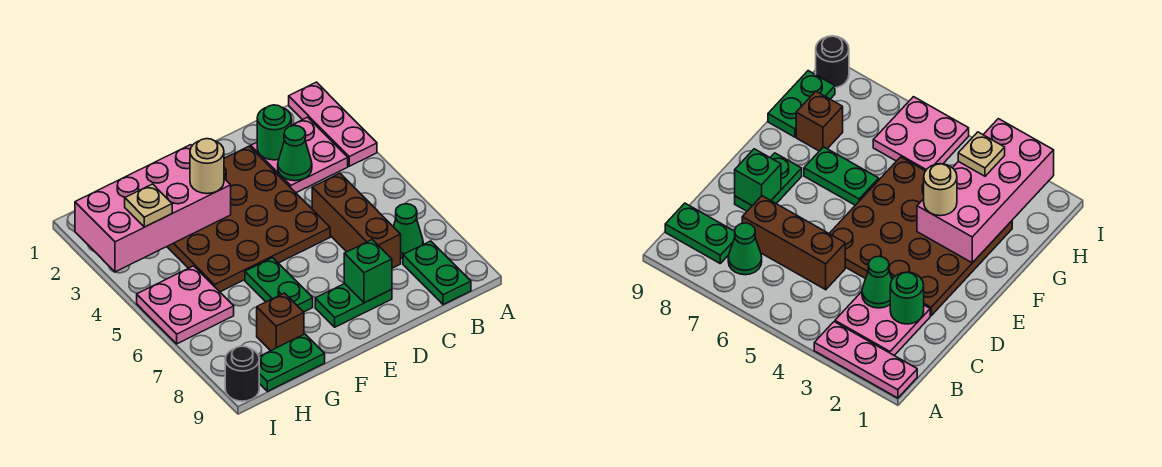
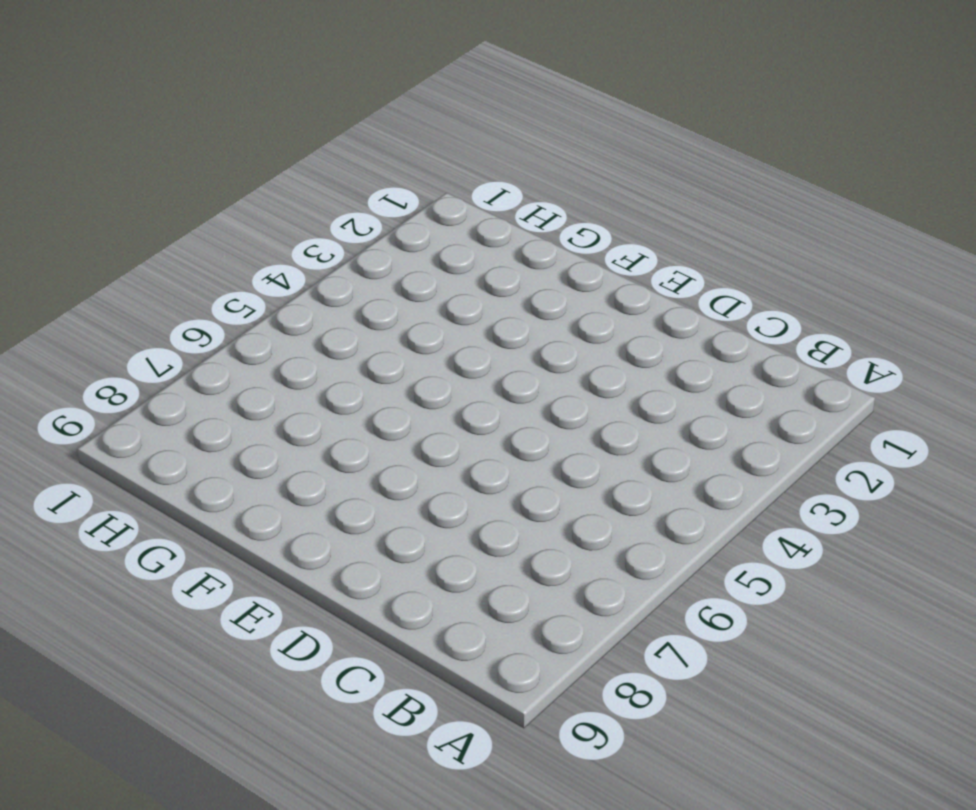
none -> pink plate A1:A3 level 1
none -> pink plate B2:C3 level 1
none -> green cone B7 level 1

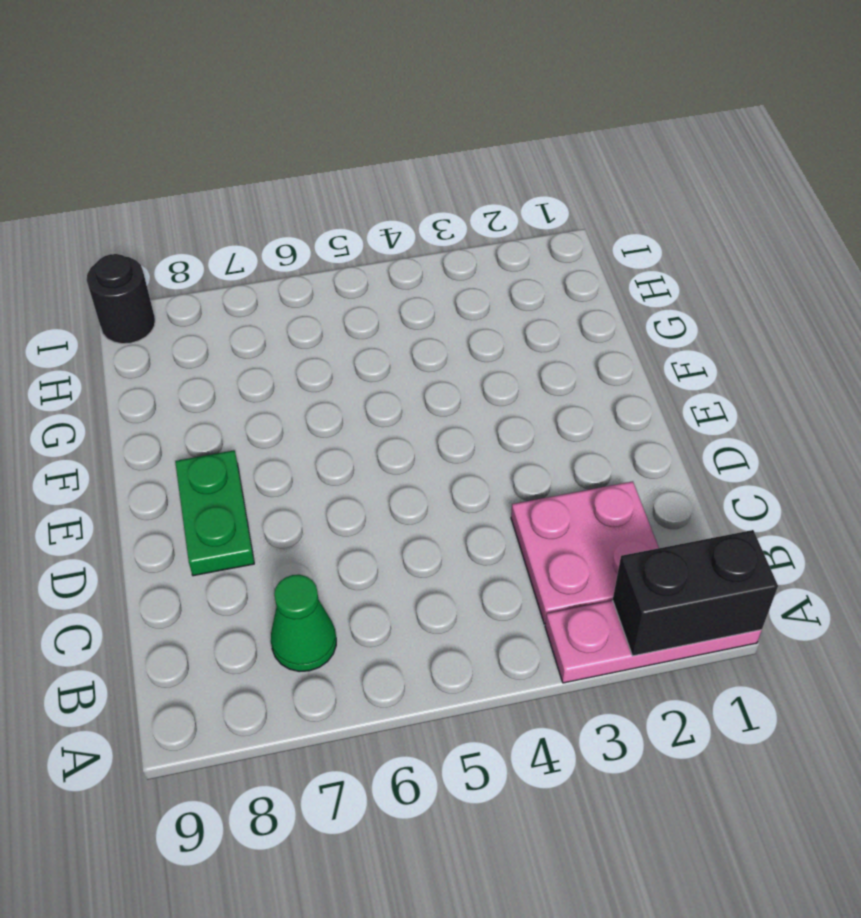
black brick A1:A2 level 2 -> none
none -> green plate B8:B9 level 1
none -> brown brick C5:C7 level 1
none -> brown plate D2:G5 level 1

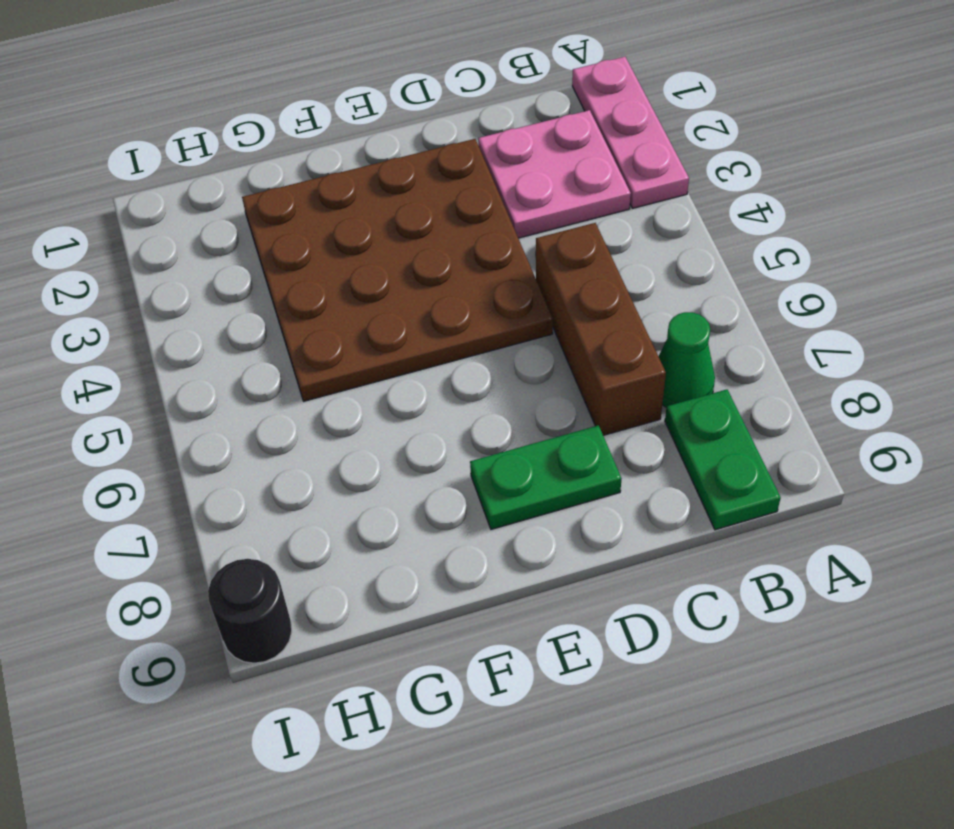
none -> green plate F6:F7 level 1
none -> brown brick G8 level 1
none -> green plate G9:H9 level 1

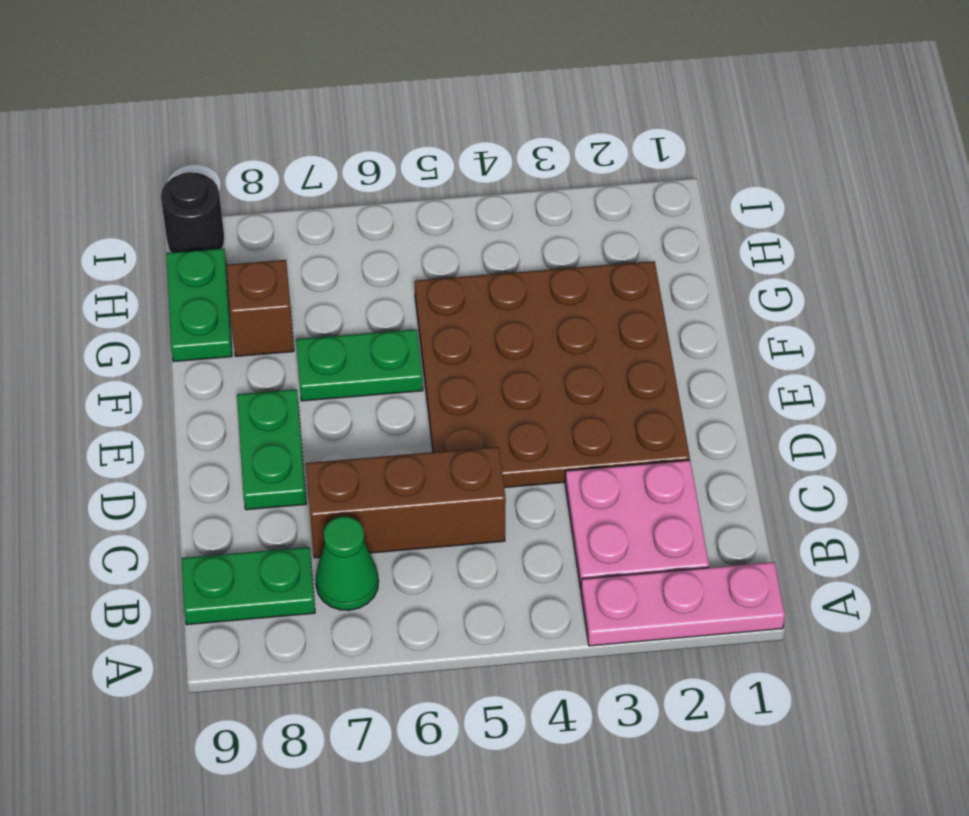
none -> pink plate H5:I6 level 1
none -> green round brick C2 level 2
none -> green cone C3 level 2

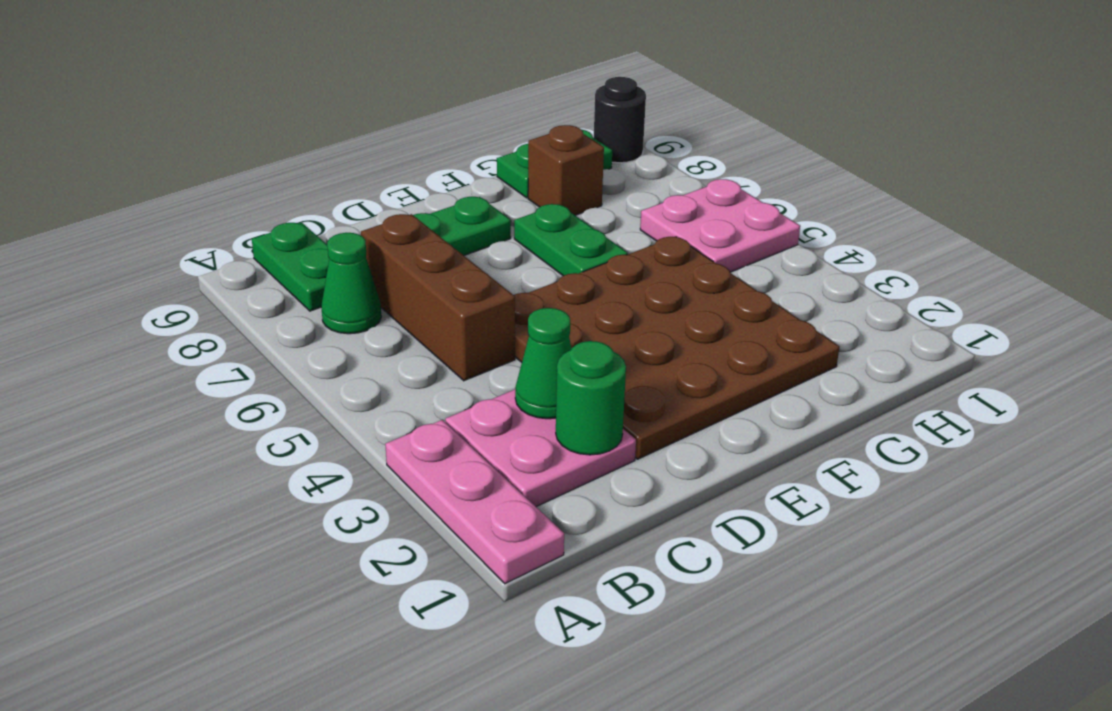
none -> green brick D8 level 2
none -> pink brick F2:I3 level 2
none -> tan round brick F3 level 3

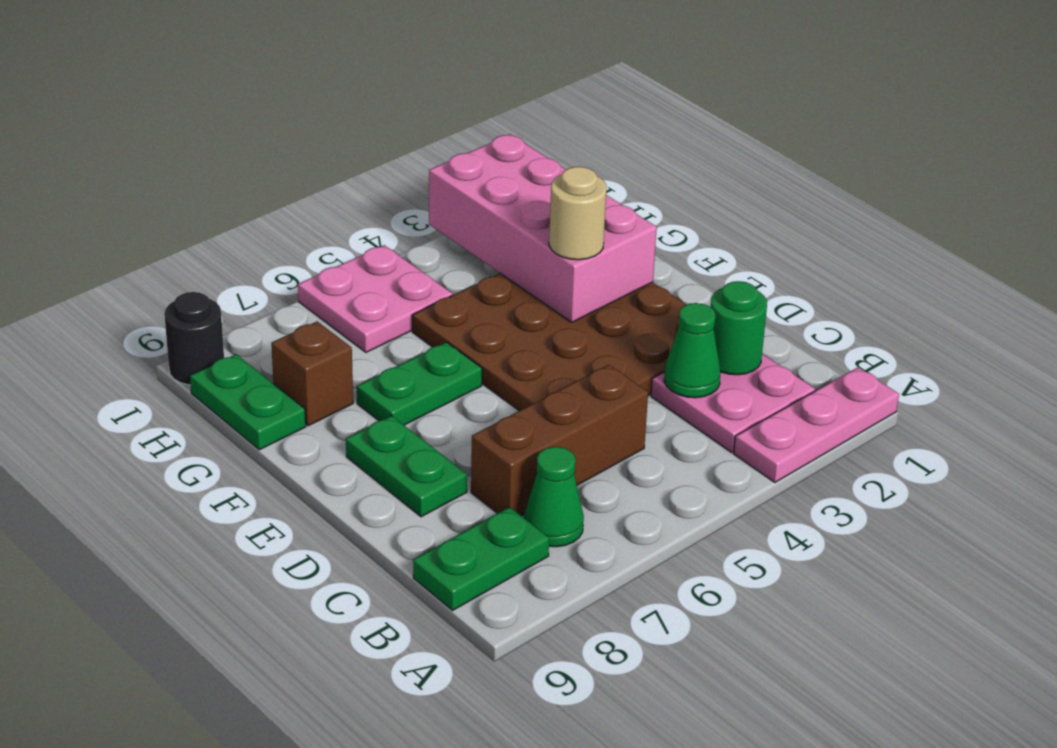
none -> green brick D8 level 2
none -> tan plate H3 level 3

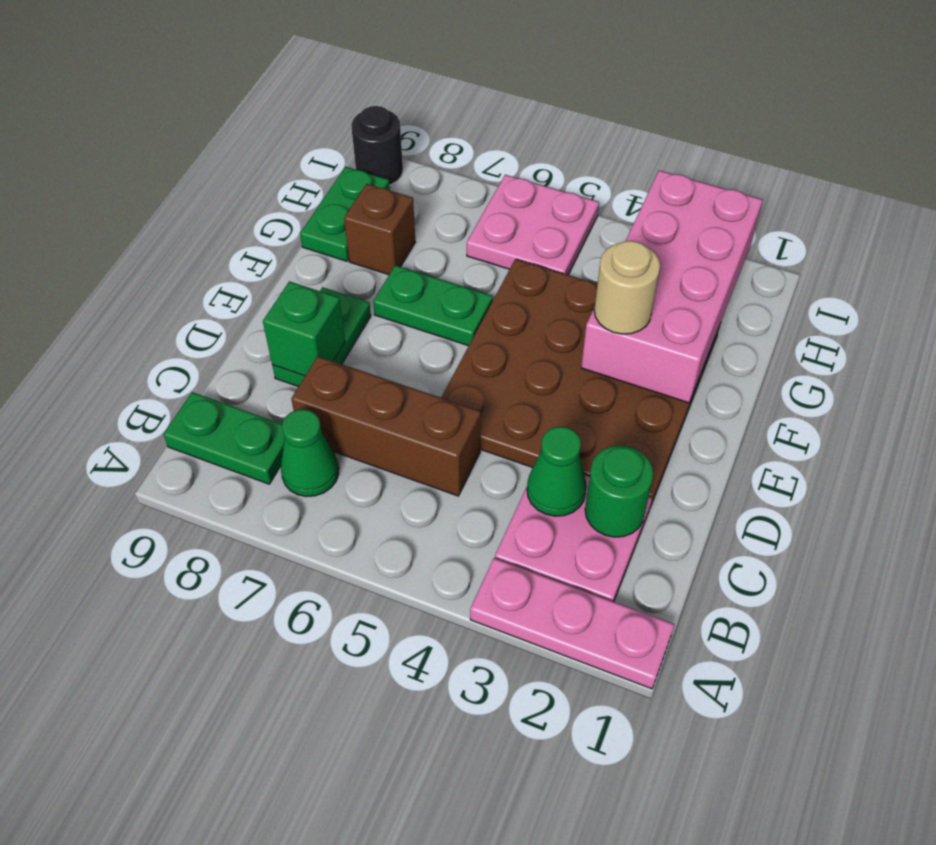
none -> tan plate H3 level 3

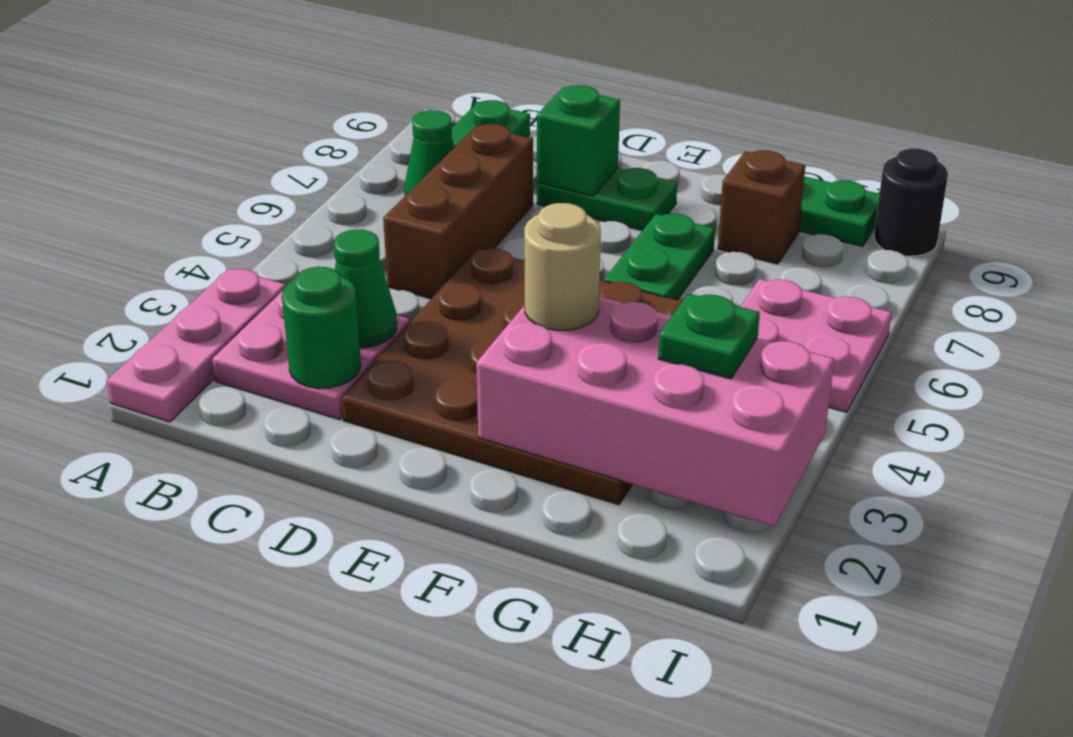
green plate H3 level 3 -> tan plate H3 level 3

